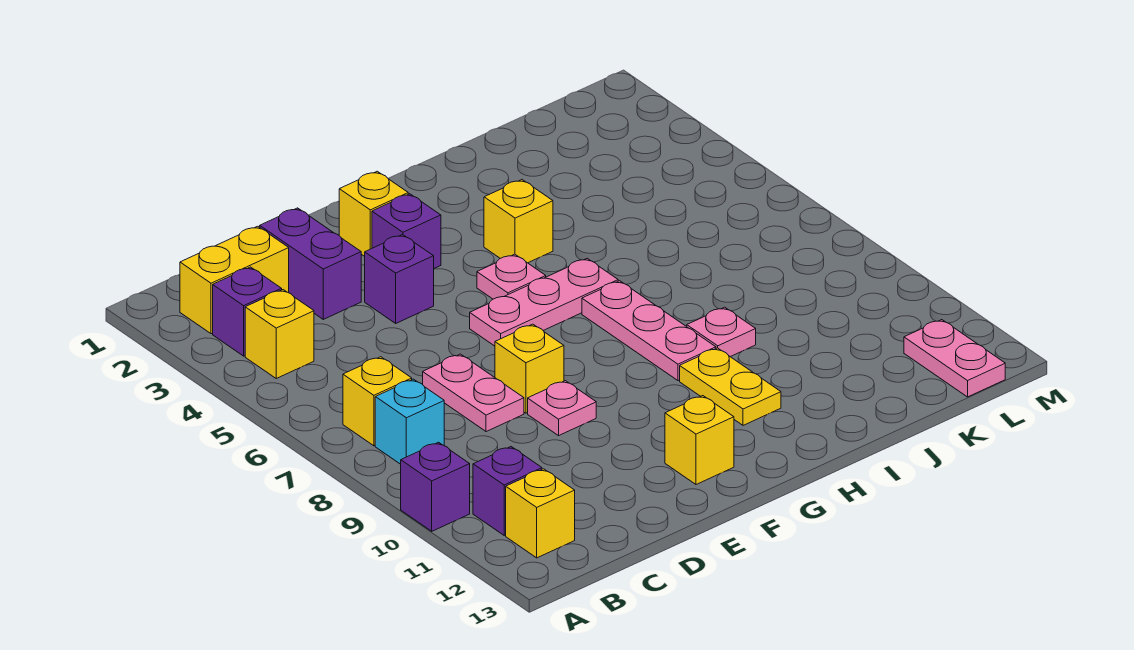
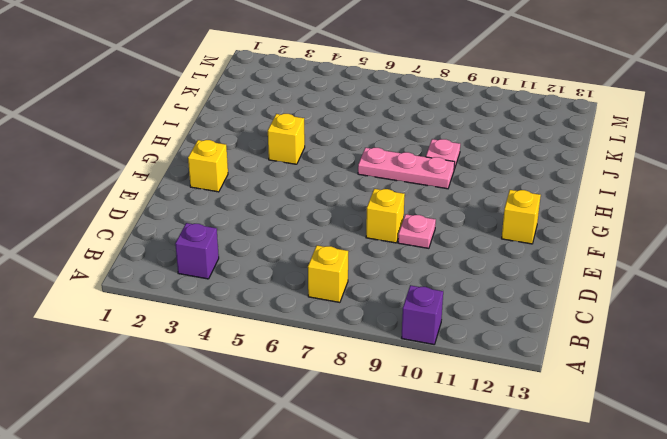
none -> yellow brick B2:C2 level 1
none -> yellow brick B4 level 1
none -> cyan brick B8 level 1

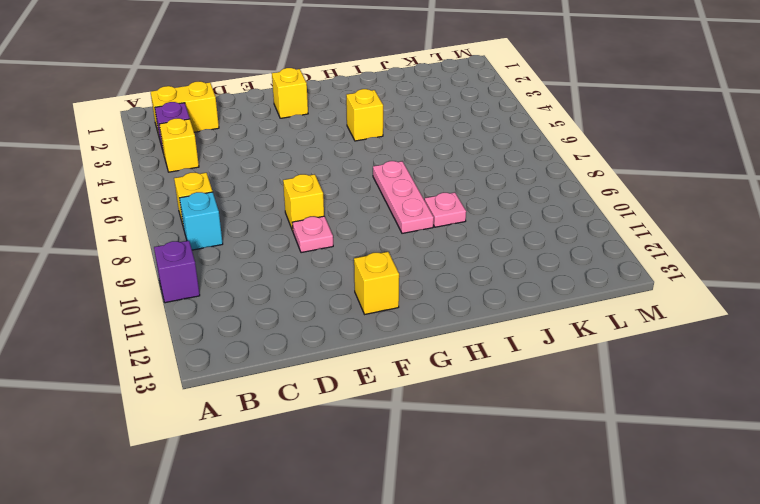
none -> purple brick B11 level 1
none -> yellow brick B12 level 1
none -> purple brick D2:D3 level 1

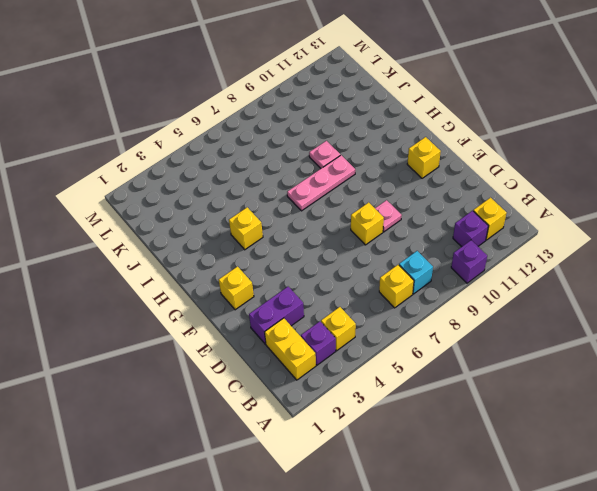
none -> pink plate D7:D8 level 1
none -> purple brick E4 level 1
none -> purple brick F3 level 1

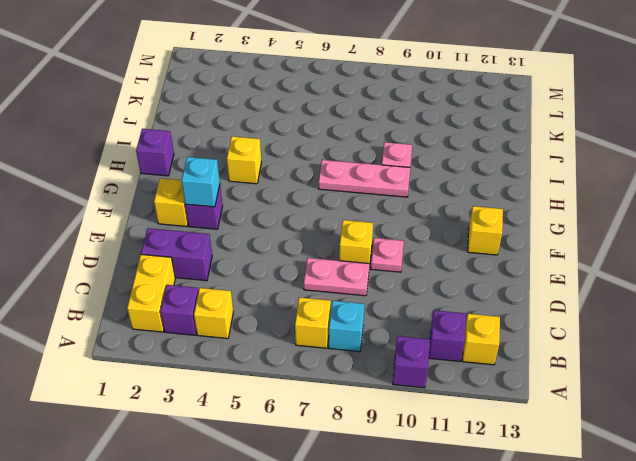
cyan brick F3 level 2 -> none
purple brick H1 level 1 -> purple brick E4 level 1
none -> pink plate F6:H6 level 1
none -> pink plate G5 level 1
none -> yellow plate H10:H11 level 1

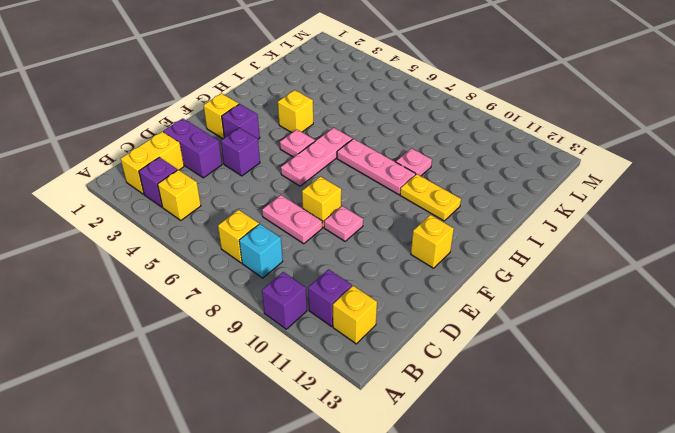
none -> pink plate L12:L13 level 1

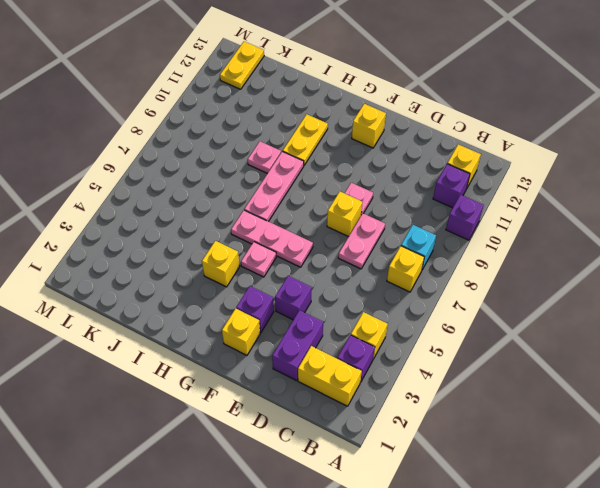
yellow plate L12:L13 level 1 -> pink plate L12:L13 level 1

